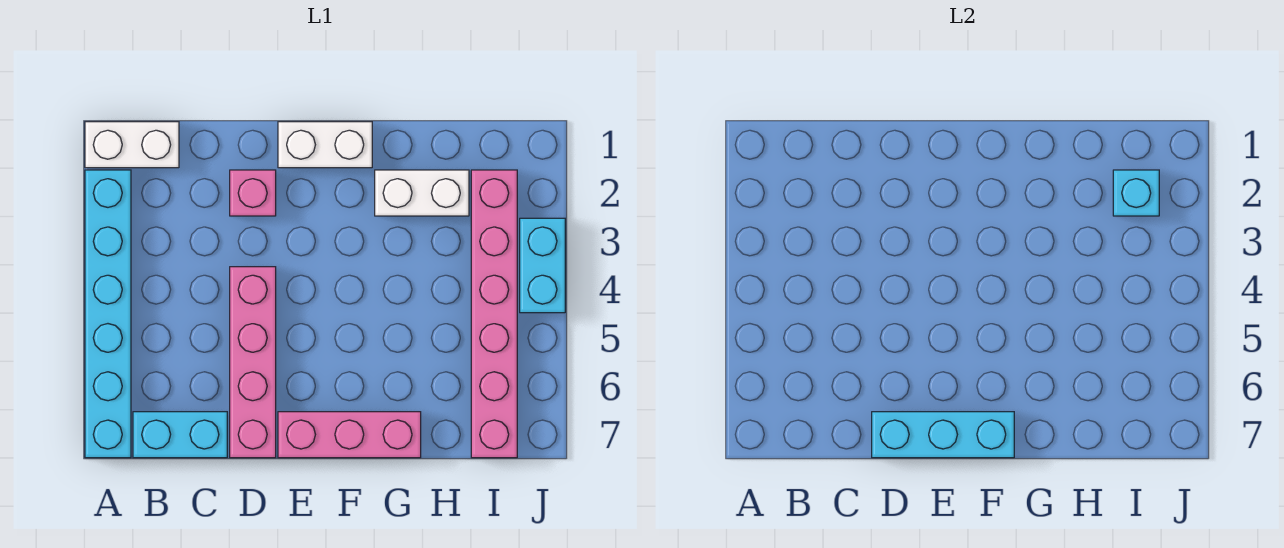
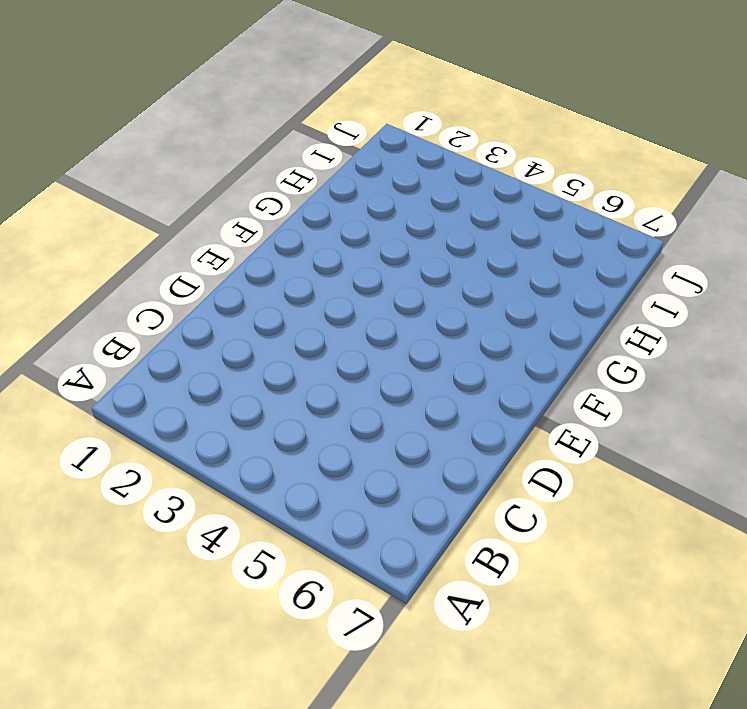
none -> white brick A1:B1 level 1
none -> cyan brick A2:A7 level 1
none -> cyan brick B7:C7 level 1

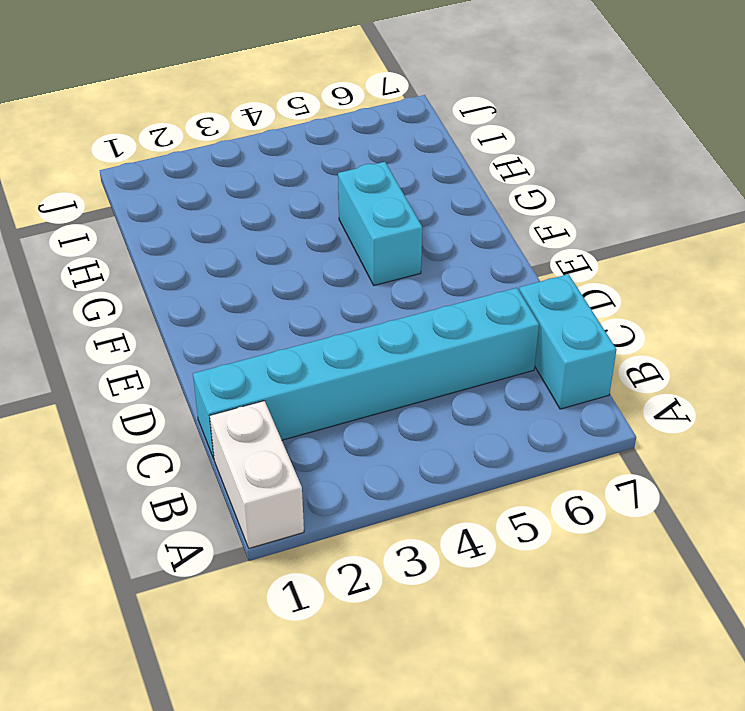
cyan brick C1:C6 level 1 -> cyan brick A2:A7 level 1
cyan brick F5:G5 level 1 -> cyan brick J3:J4 level 1
none -> pink brick D2 level 1
none -> pink brick D4:D7 level 1
none -> white brick E1:F1 level 1

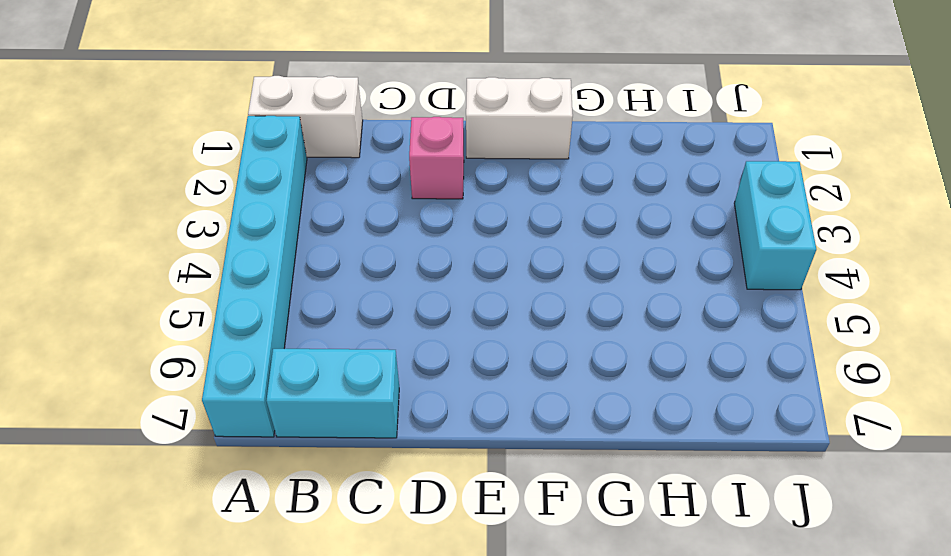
none -> pink brick D4:D7 level 1
none -> pink brick E7:G7 level 1
none -> white brick G2:H2 level 1

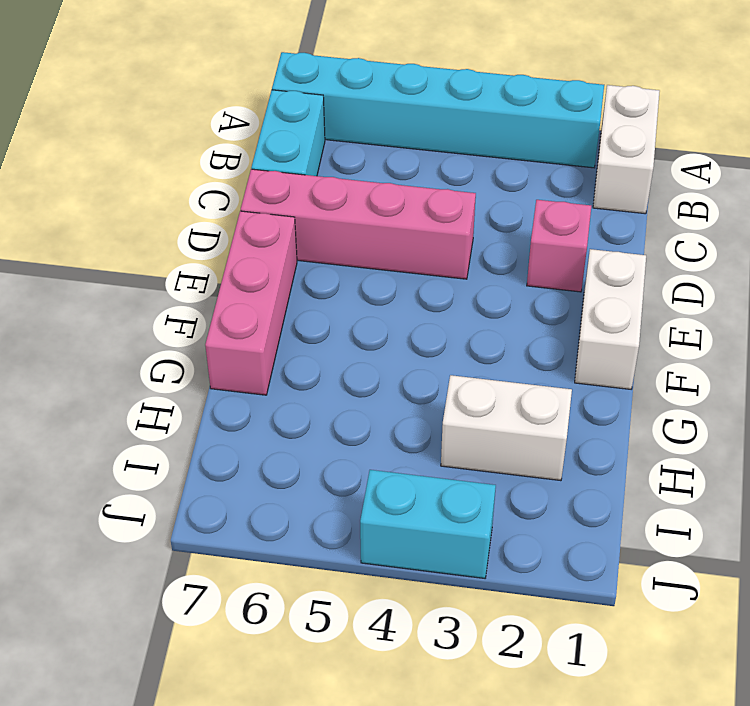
white brick H2:H3 level 1 -> white brick G2:H2 level 1
none -> pink brick I2:I7 level 1
none -> cyan brick D7:F7 level 2
none -> cyan brick I2 level 2

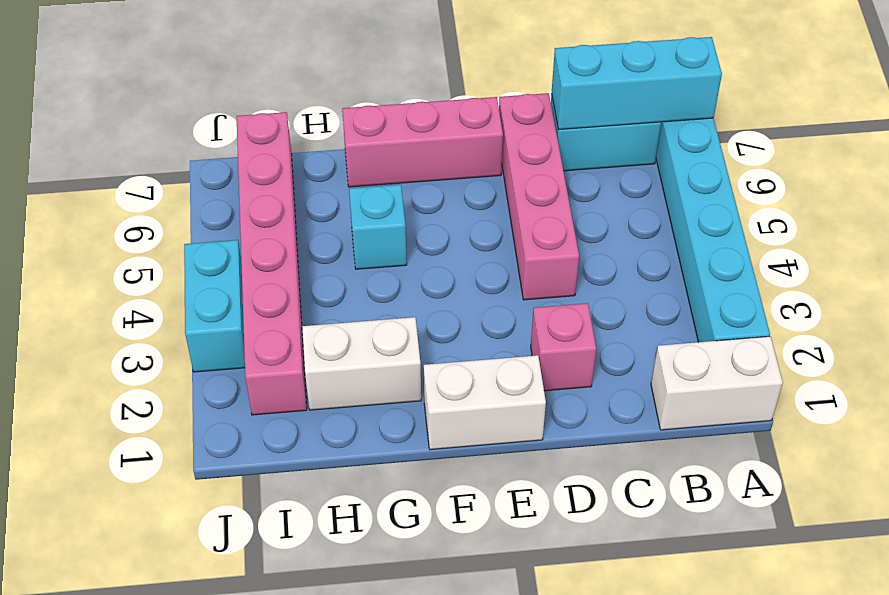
cyan brick A7:C7 level 2 -> cyan brick D7:F7 level 2
cyan brick G5 level 1 -> cyan brick I2 level 2

